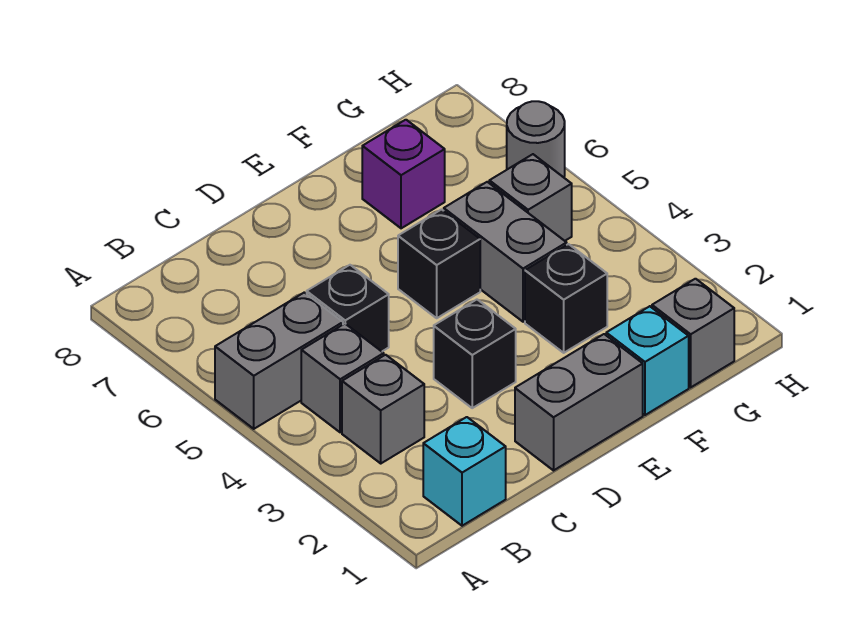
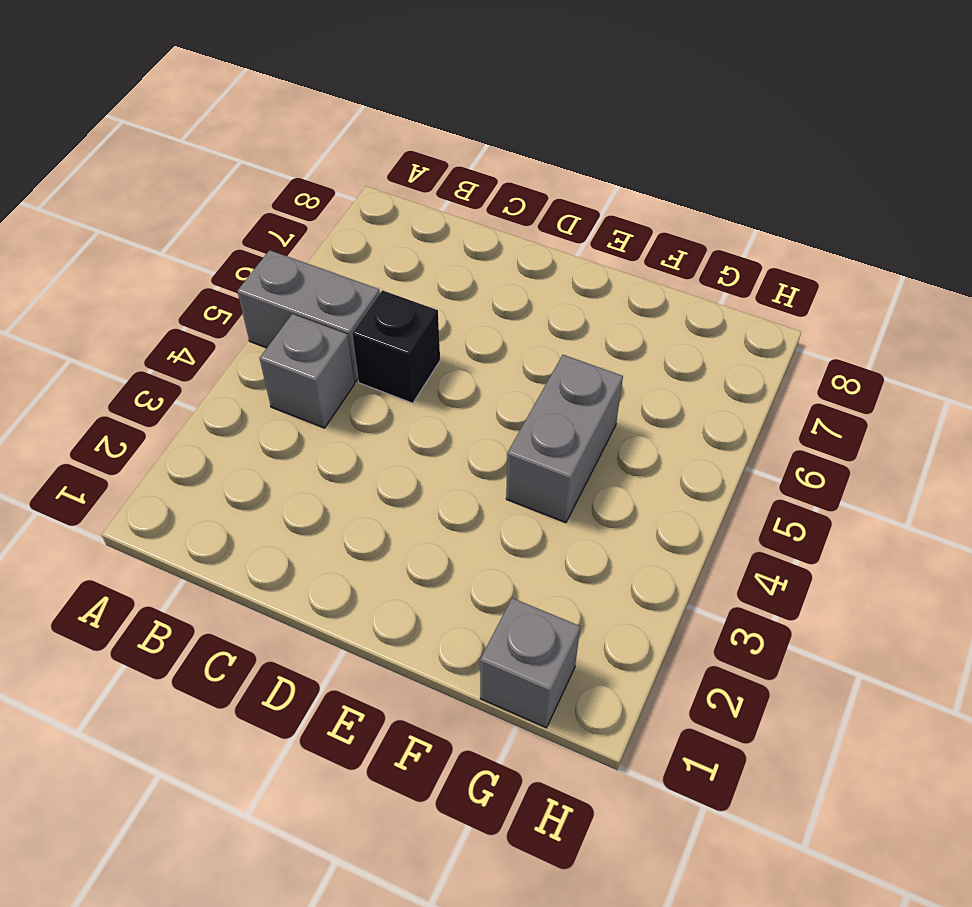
none -> cyan brick B1 level 1
none -> grey brick B3 level 1
none -> grey brick D1:E1 level 1

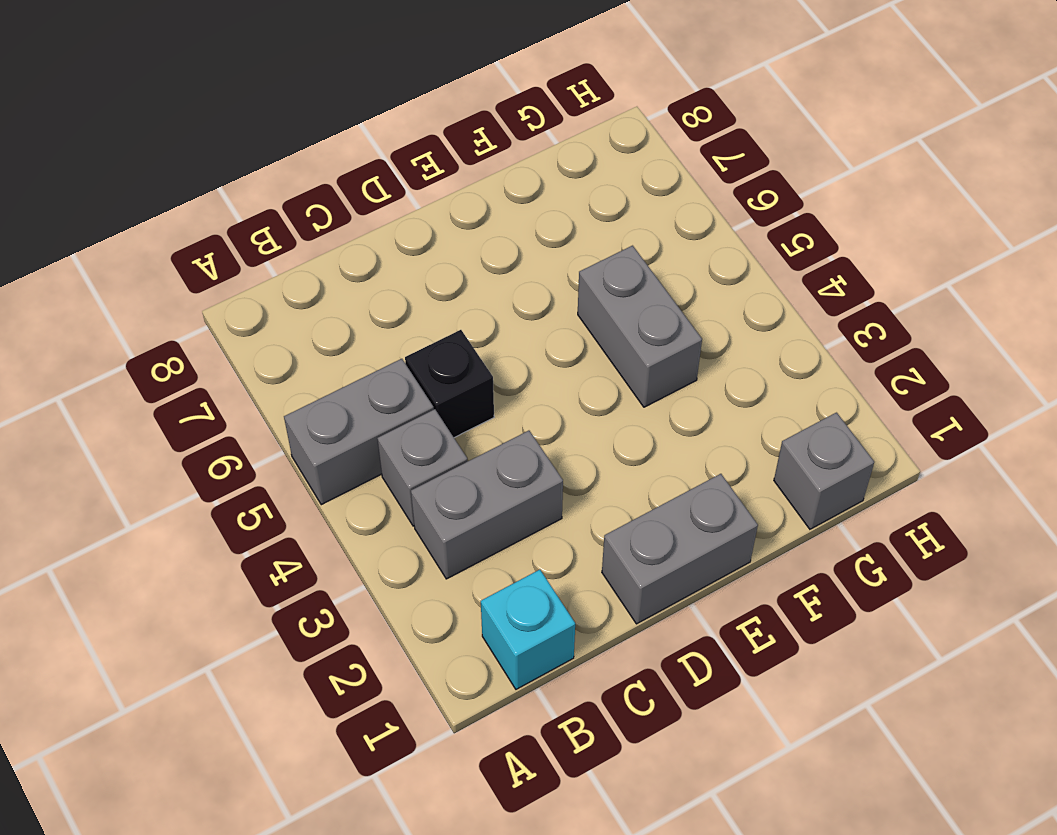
grey brick B3:C3 level 1 -> grey brick B3 level 1
none -> black brick D3 level 1
none -> black brick E5 level 1
none -> cyan brick F1 level 1

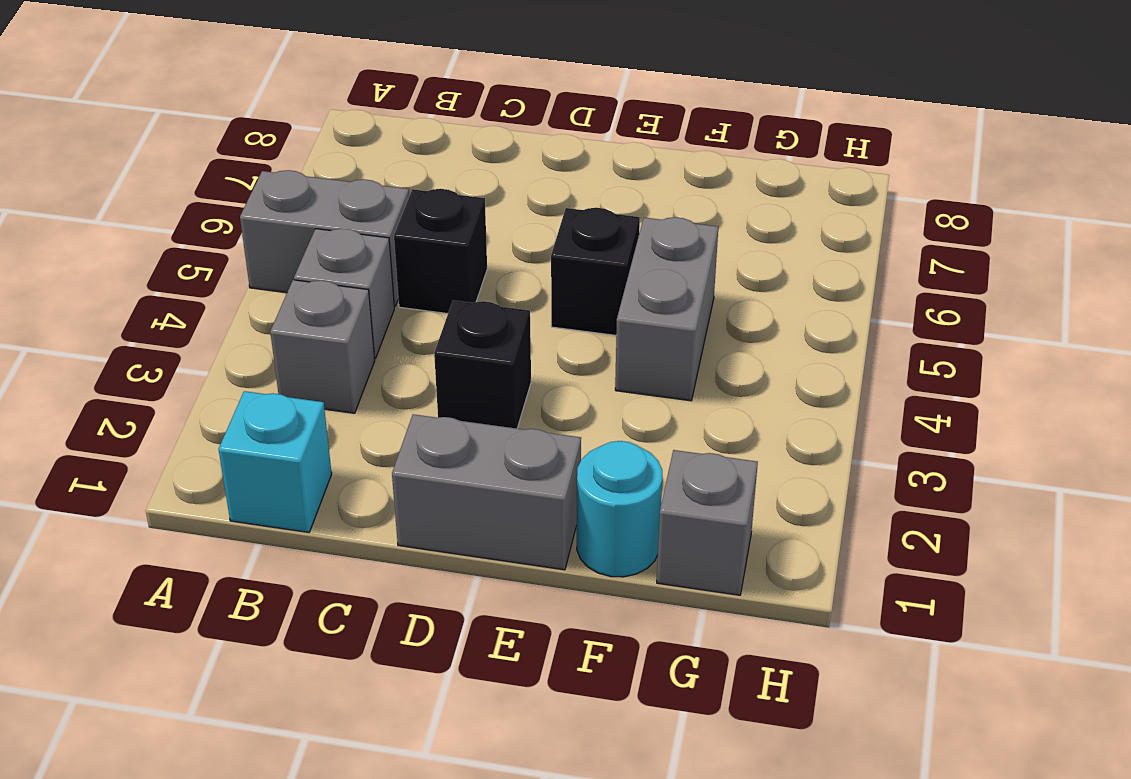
cyan round brick F1 level 1 -> cyan brick F1 level 1
none -> black brick F3 level 1
none -> purple brick F7 level 1
none -> grey brick G5 level 1

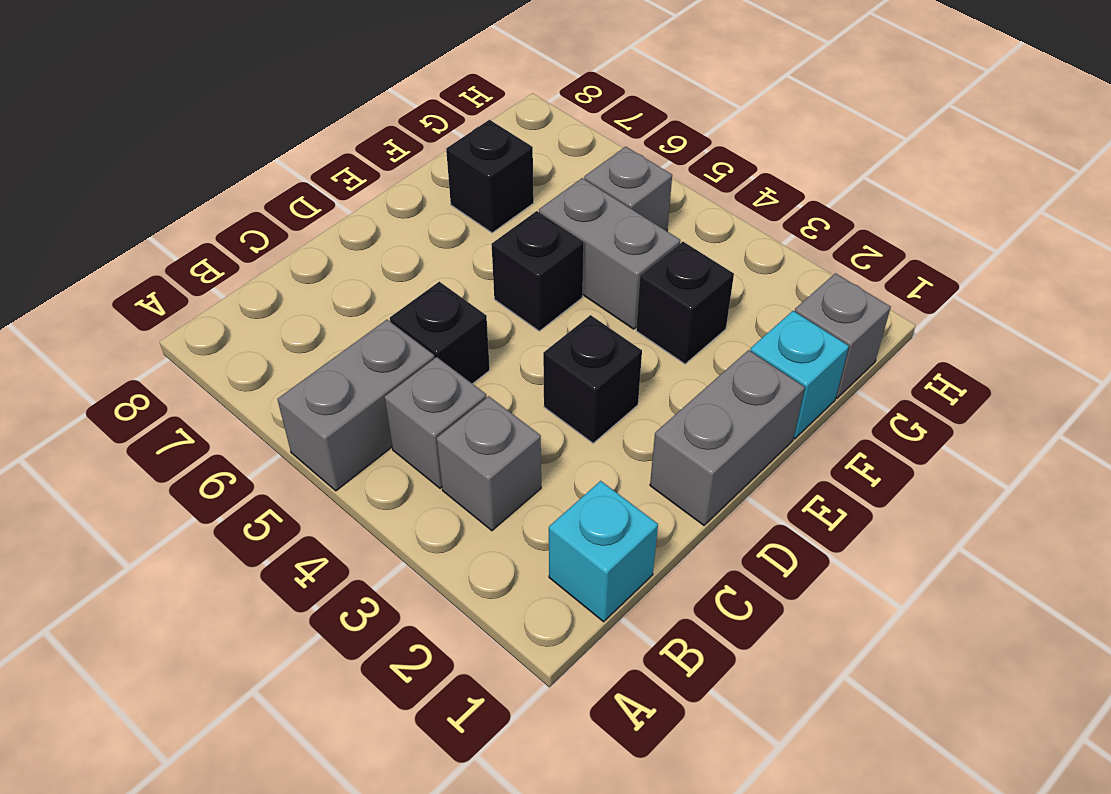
black brick F7 level 1 -> purple brick F7 level 1
none -> grey round brick H6 level 1

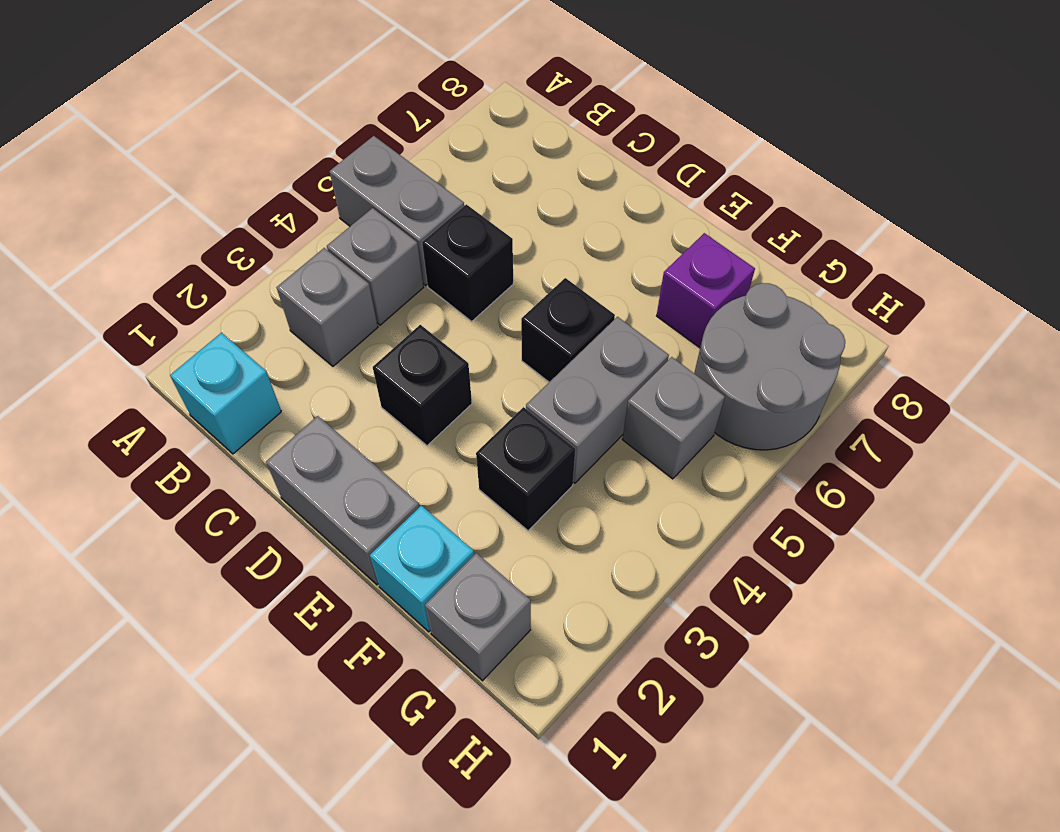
grey round brick G6:H7 level 1 -> grey round brick H6 level 1

